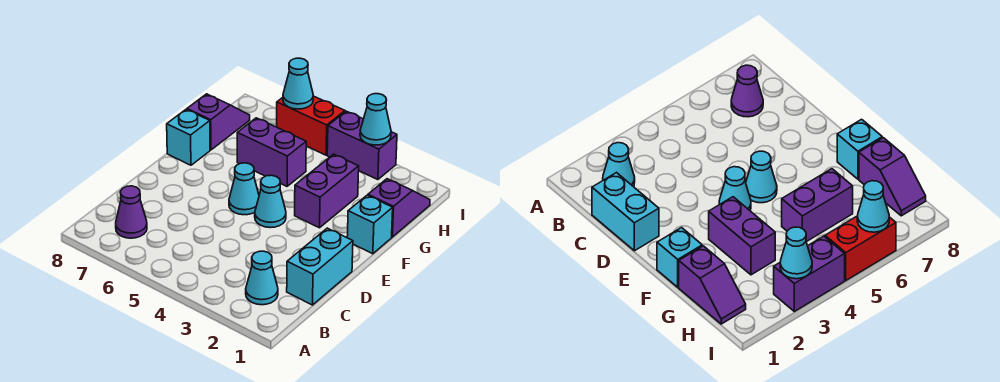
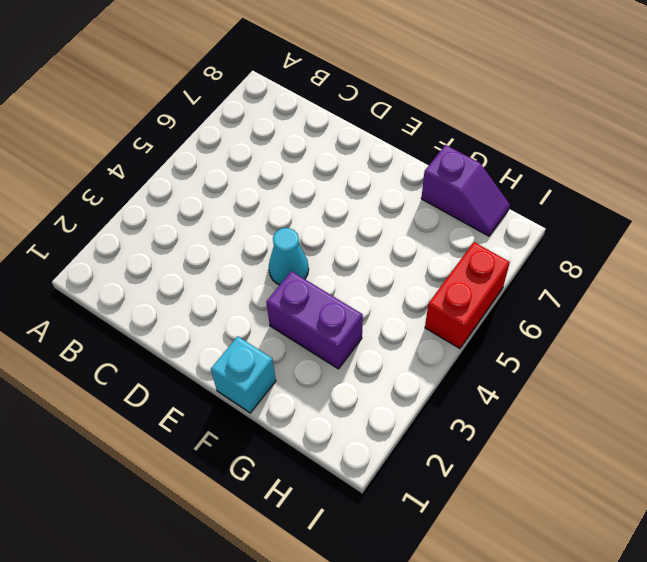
none -> cyan cone B2 level 1
none -> purple cone B7 level 1
none -> cyan brick C1:D1 level 1

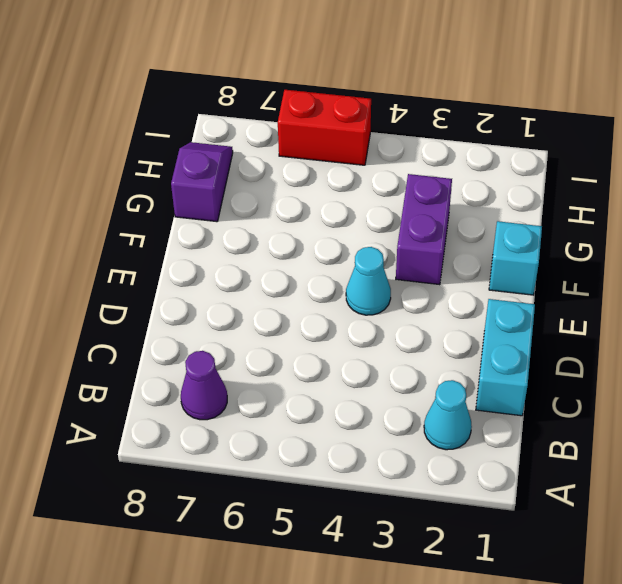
none -> cyan cone E5 level 1
none -> cyan brick F8 level 1
none -> purple slope G1:H1 level 1 top G

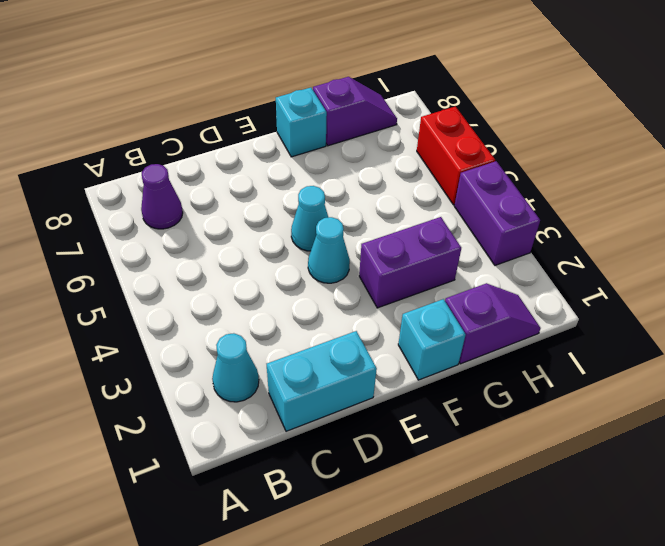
none -> purple brick G5:G6 level 1
none -> cyan cone I3 level 2
none -> cyan cone I6 level 2

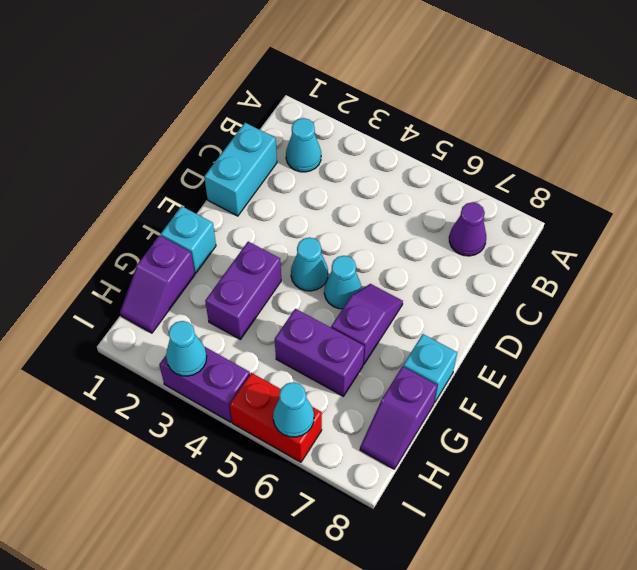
purple slope E6:F6 level 1 top F -> none

